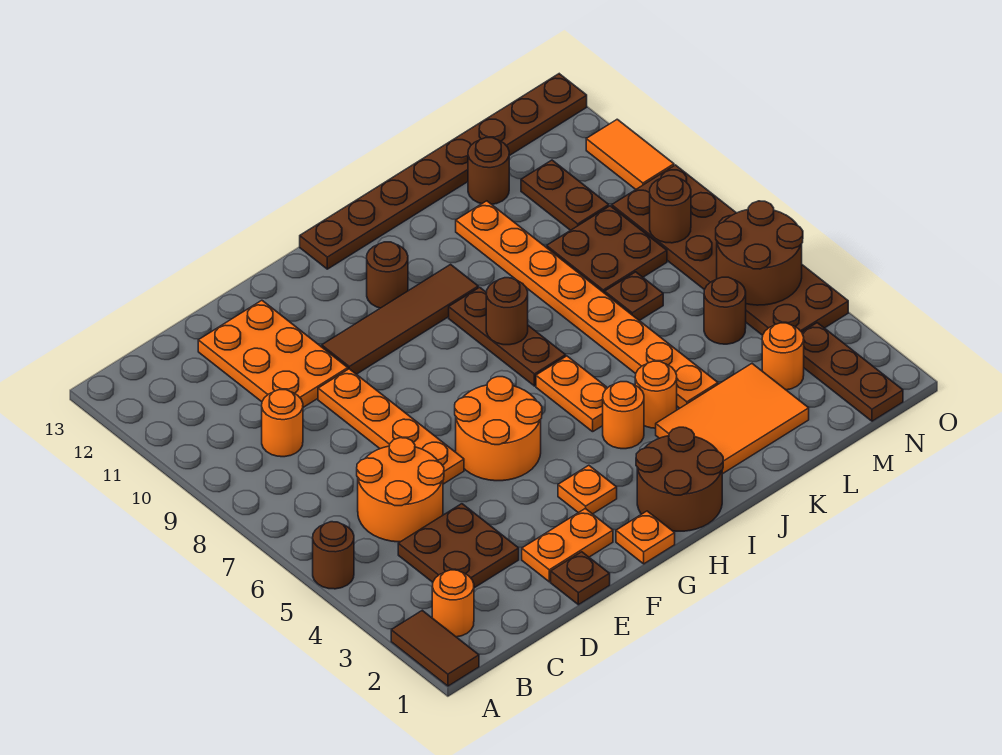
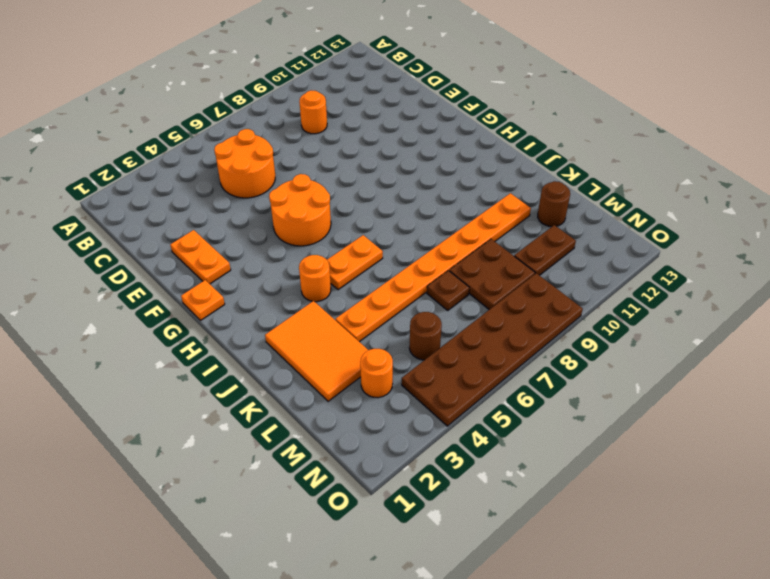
none -> brown tile A1:A2 level 1
none -> brown round brick A5 level 1
none -> orange round brick B2 level 1
none -> brown plate C3:D4 level 1

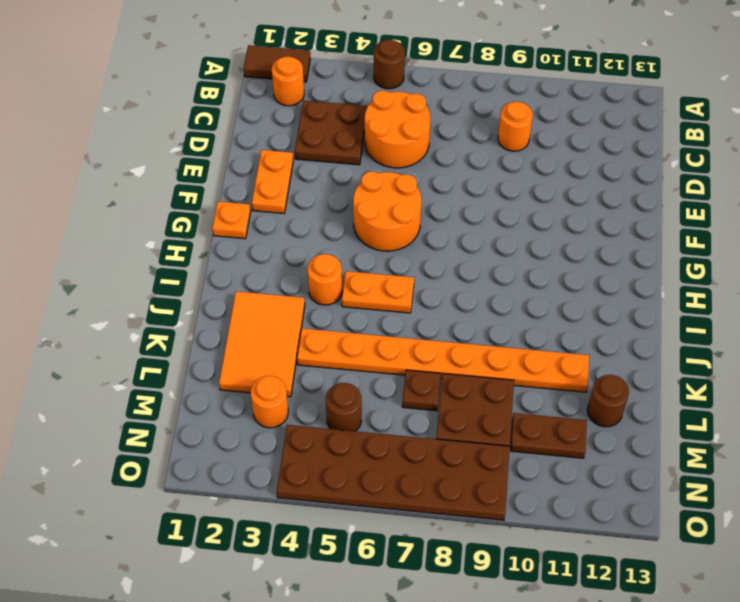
none -> orange plate D10:E12 level 1
none -> brown plate E1 level 1
none -> orange plate E6:E9 level 1
none -> brown tile F10:I10 level 1

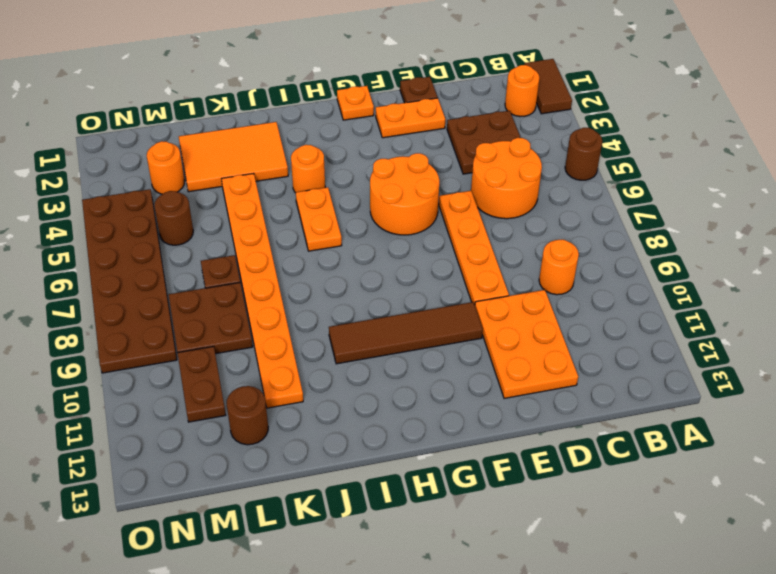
none -> orange plate G3 level 1
none -> brown round brick H1:I2 level 1
none -> brown round brick H11 level 1
none -> brown plate H13:O13 level 1

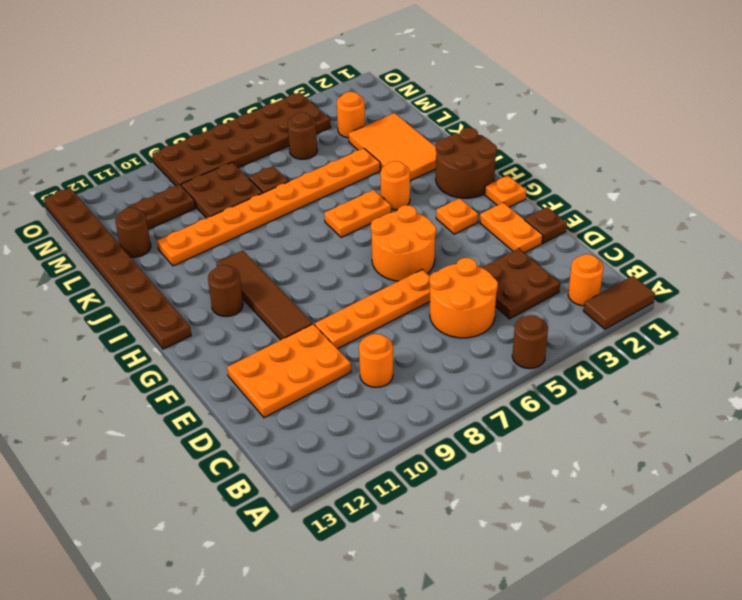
none -> brown plate I7:I9 level 1
none -> orange round brick J4 level 1
none -> brown plate N1:N3 level 1
none -> orange tile O10:O11 level 1

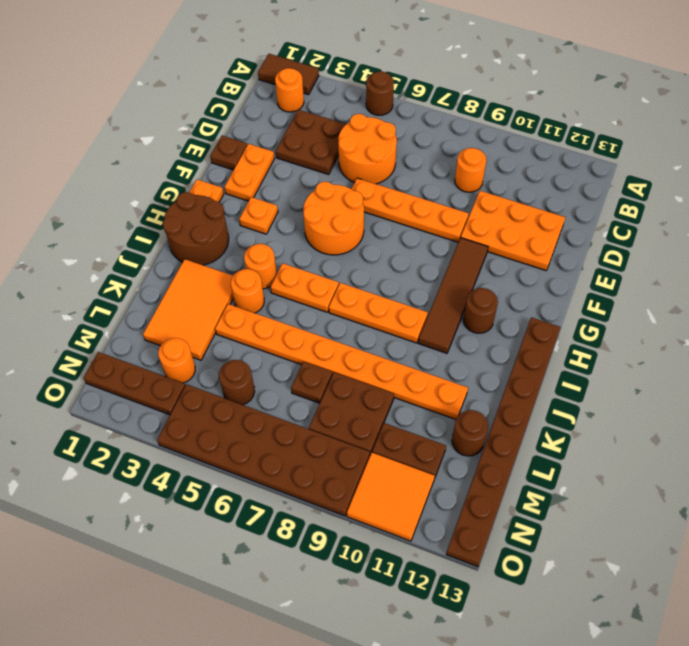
orange plate I7:I9 level 1 -> brown plate I7:I9 level 1
orange tile N10:O11 level 1 -> orange tile O10:O11 level 1
none -> brown round brick I8 level 2
none -> brown round brick N5:O6 level 2
none -> brown round brick N8 level 2

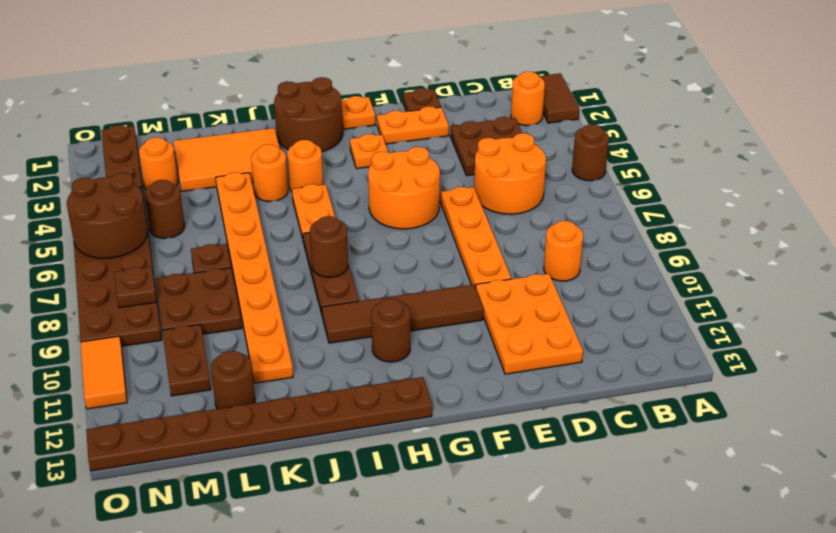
brown plate N8 level 2 -> brown round brick N8 level 2

